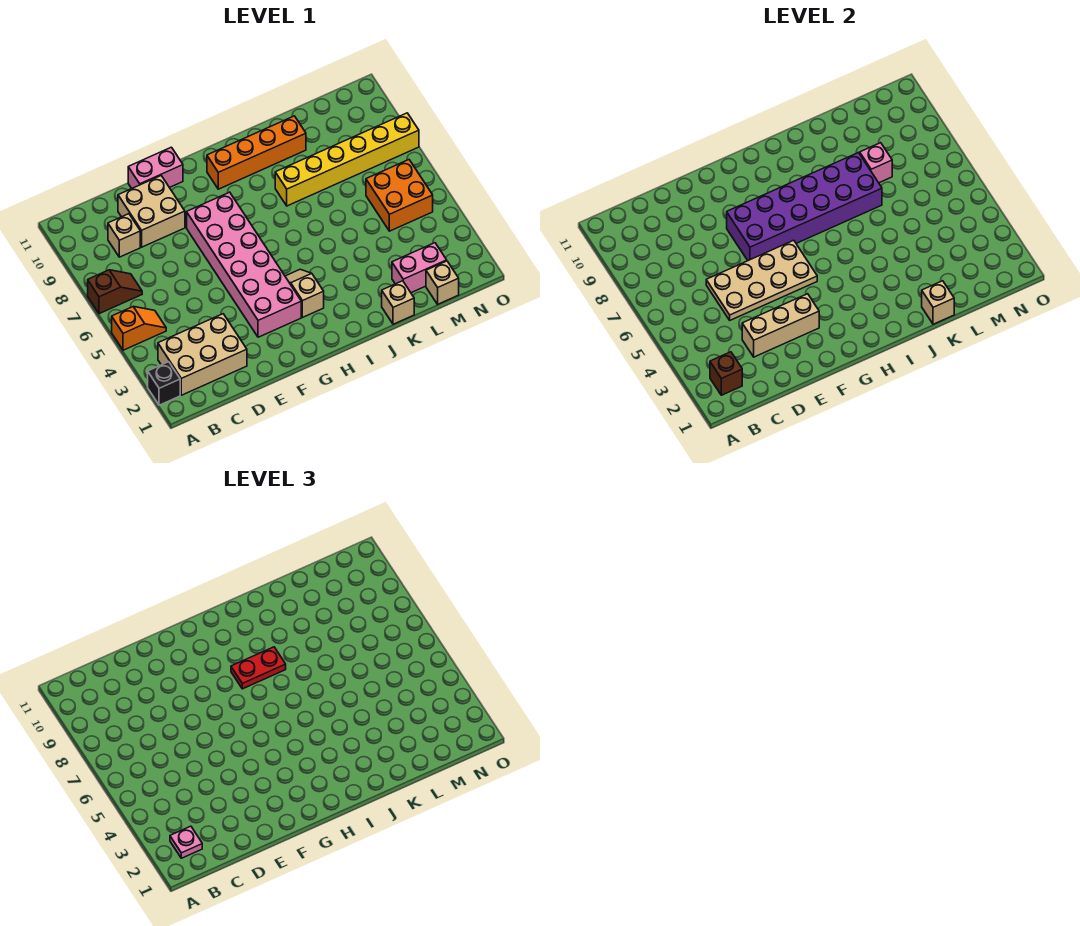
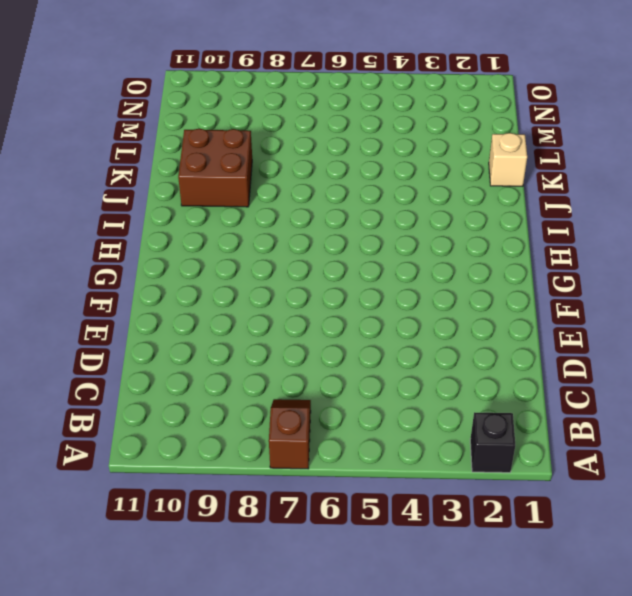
brown brick J9:K10 level 1 -> orange brick H10:K10 level 1
none -> orange slope A5:B5 level 1 top A
none -> tan brick B2:D3 level 1
none -> tan brick C9 level 1

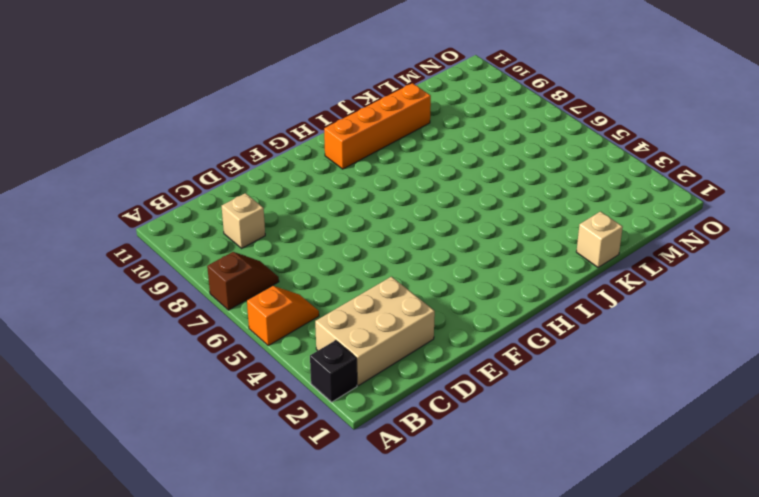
none -> tan brick D9:E10 level 1
none -> pink brick E11:F11 level 1
none -> pink brick F3:G8 level 1

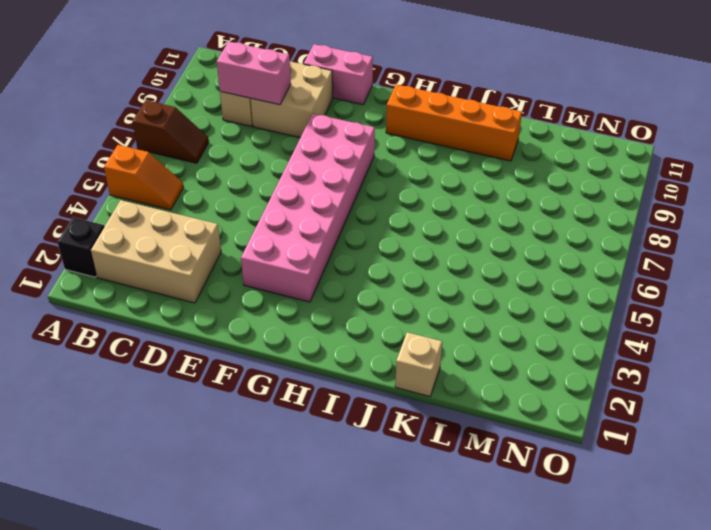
pink brick C9:D9 level 2 -> pink brick L2:M2 level 1
none -> tan slope H3:H4 level 1 top 3
none -> yellow brick J8:O8 level 1
none -> tan brick M1 level 1

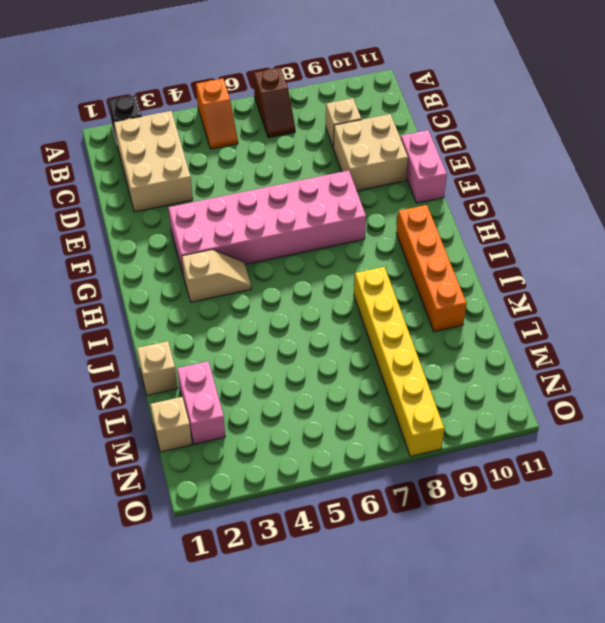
none -> orange brick M5:N6 level 1
none -> brown brick B2 level 2
none -> tan brick D3:F3 level 2

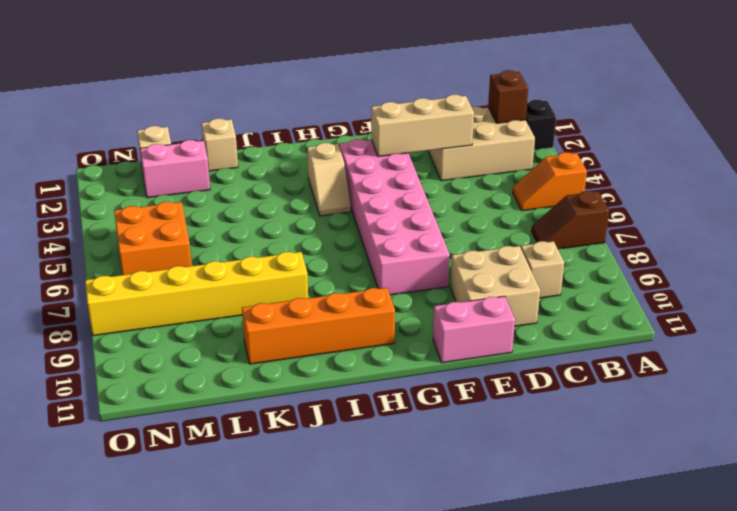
none -> tan plate D5:G6 level 2
none -> purple brick F7:K8 level 2
none -> tan brick K1 level 2

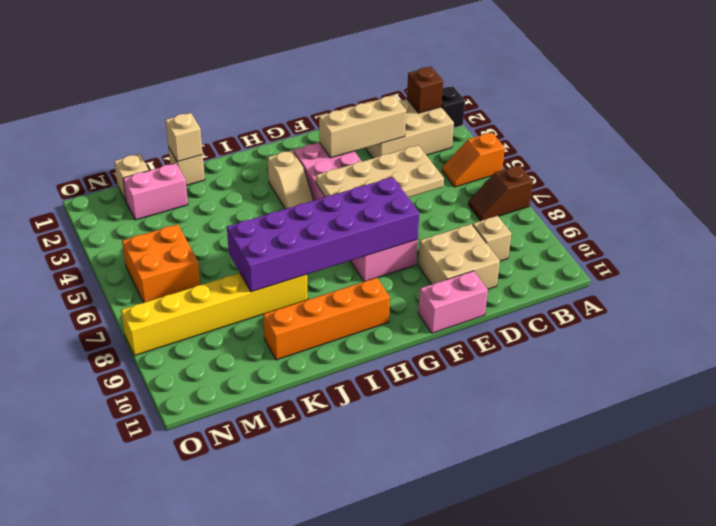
none -> pink brick L8 level 2
none -> pink plate B2 level 3
none -> red plate H8:I8 level 3

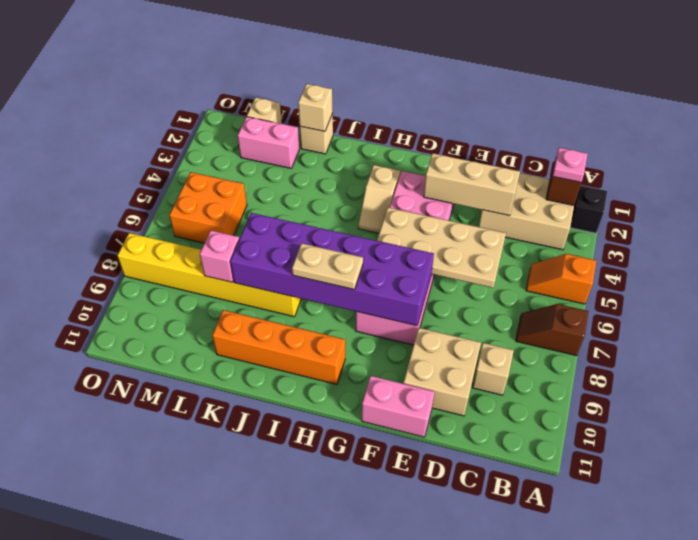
tan plate H8:I8 level 3 -> red plate H8:I8 level 3

